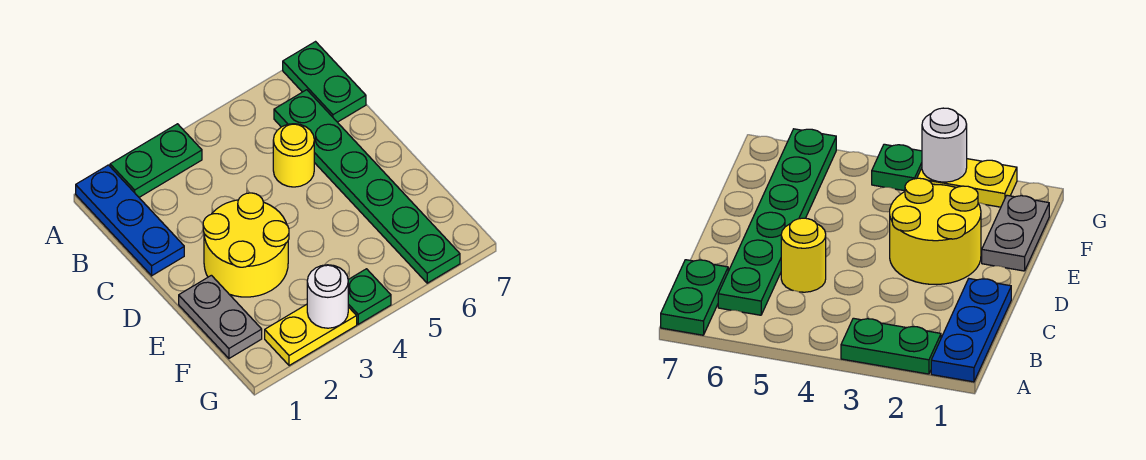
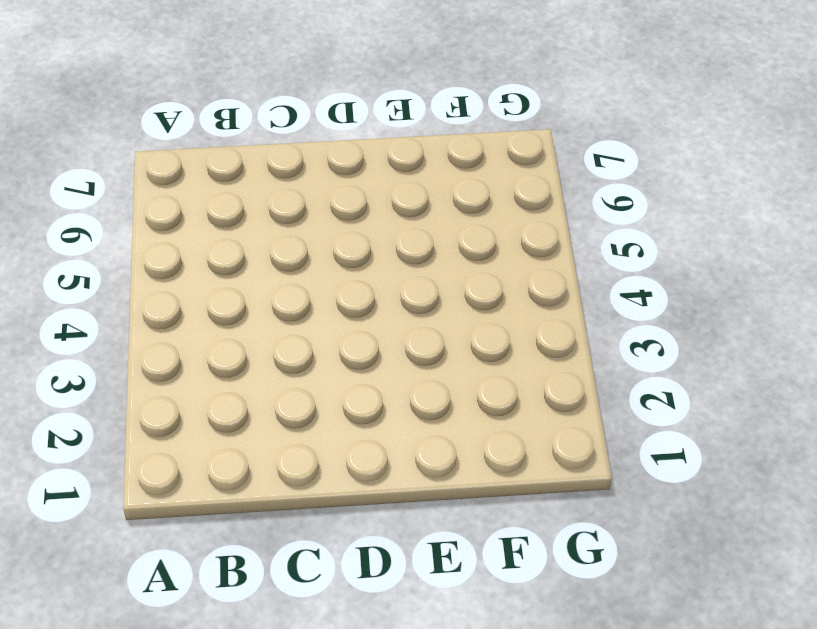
none -> blue plate A1:C1 level 1
none -> green plate A2:A3 level 1

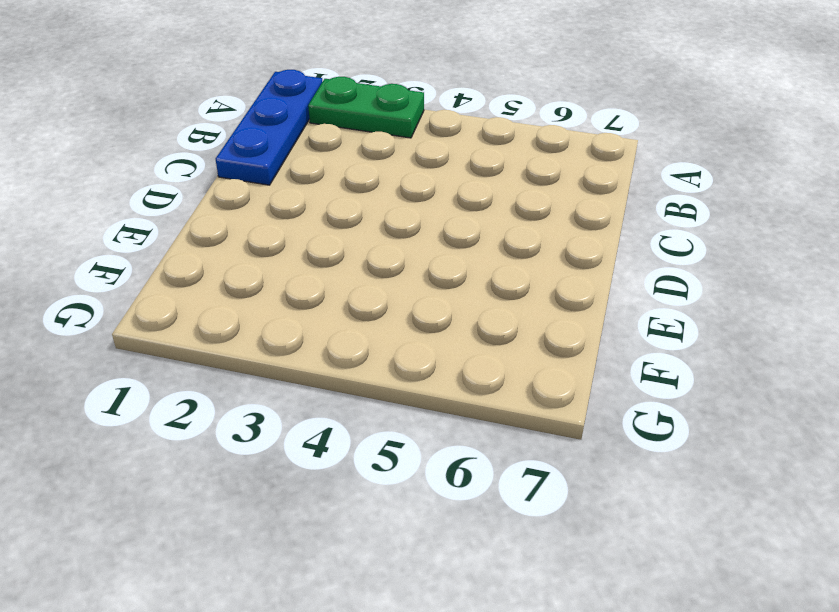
none -> green plate A7:B7 level 1
none -> green plate B6:G6 level 1

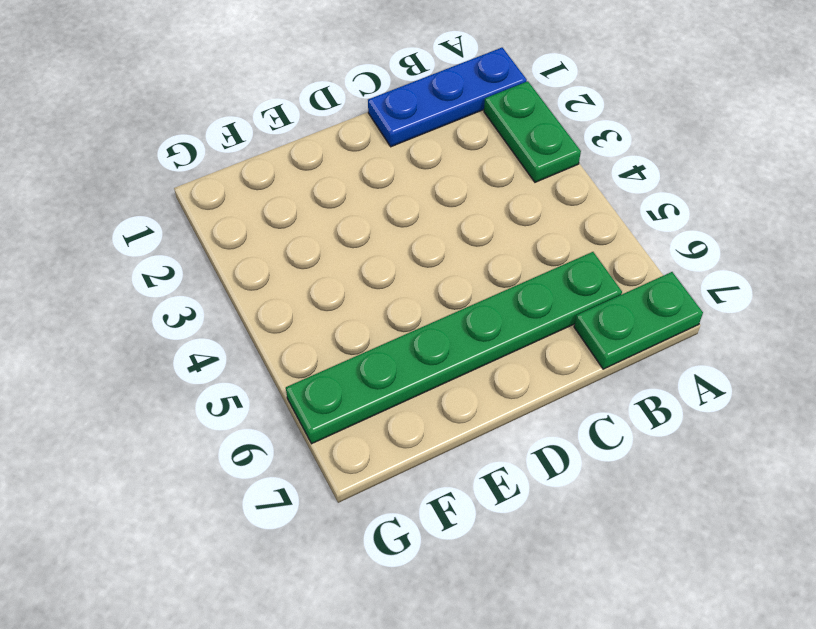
none -> yellow round brick C5 level 1
none -> yellow round brick D2:E3 level 1

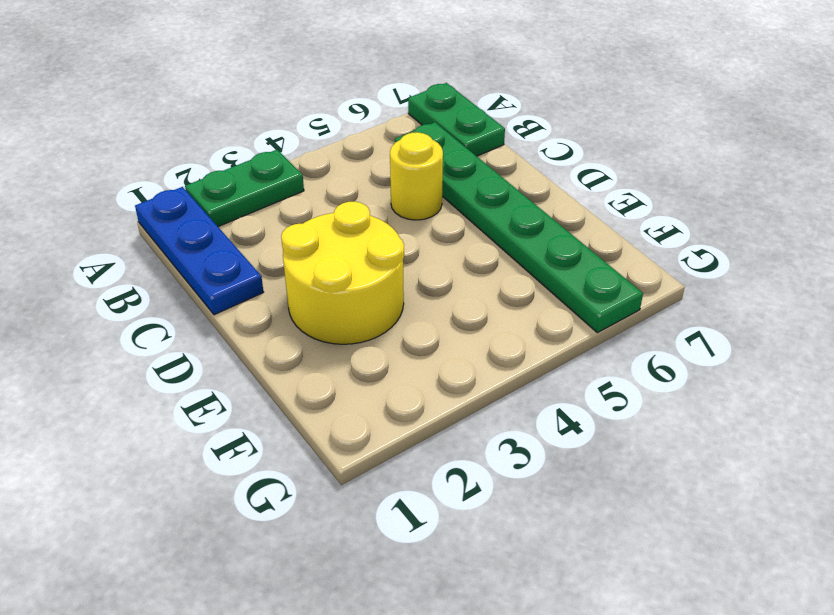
none -> grey plate E1:F1 level 1
none -> yellow plate G2:G3 level 1

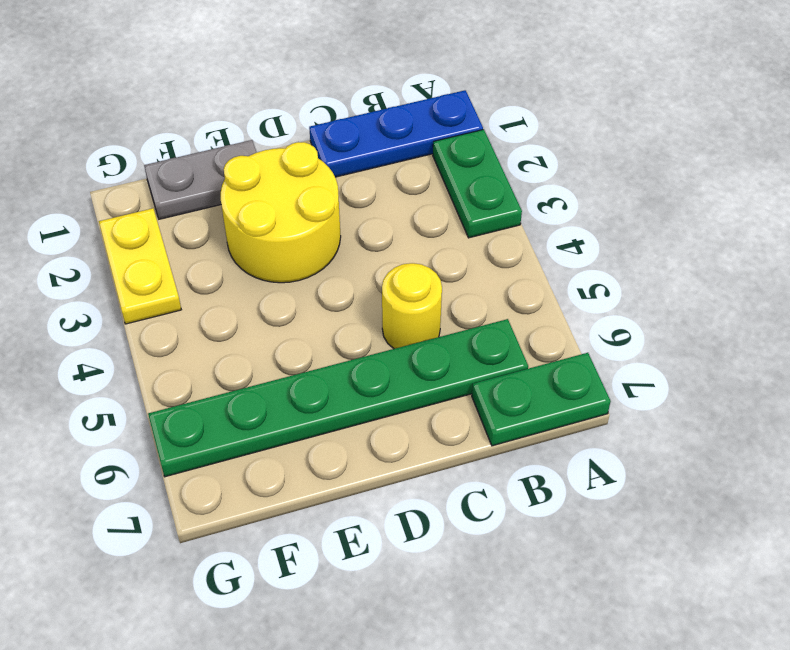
none -> green plate G4 level 1
none -> white round brick G3 level 2

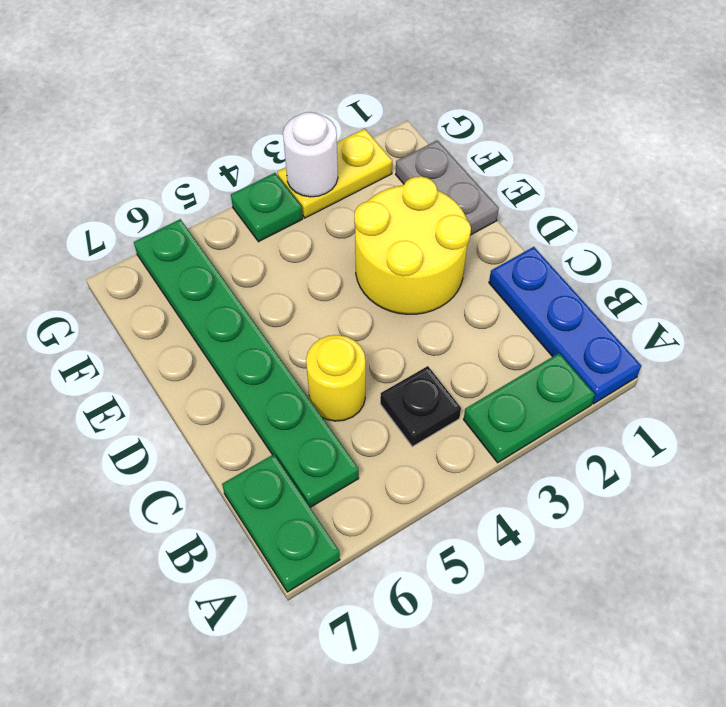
black plate B4 level 1 -> none

